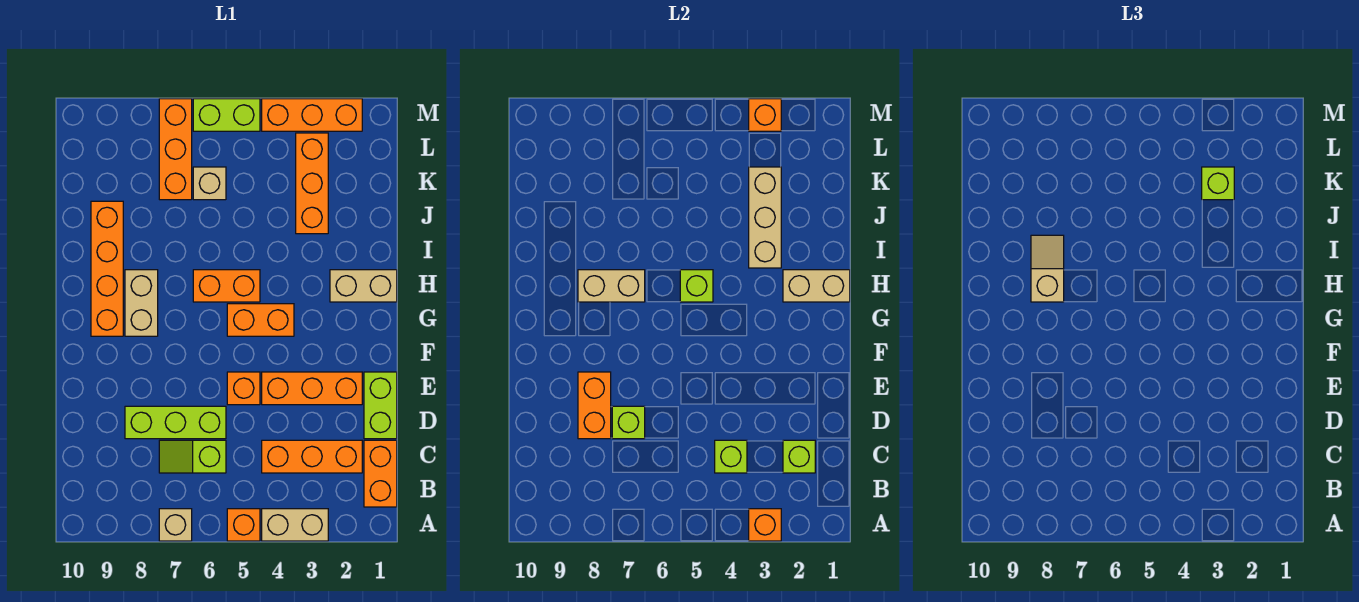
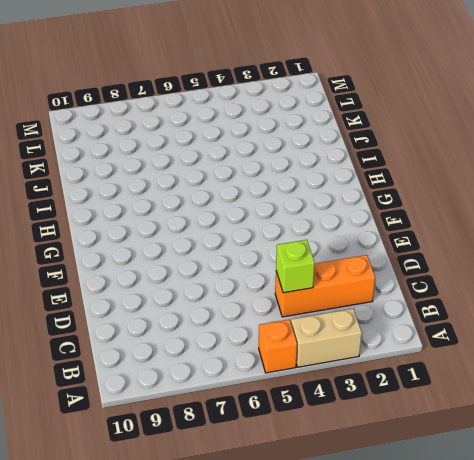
none -> tan brick A7 level 1
none -> orange brick B1:C1 level 1
none -> lime slope C6:C7 level 1 top 6
none -> lime brick D1:E1 level 1

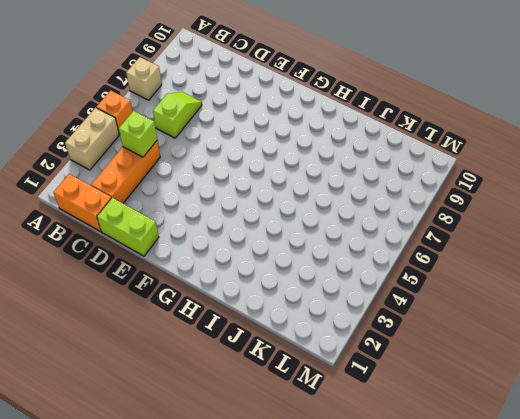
none -> lime brick D6:D8 level 1
none -> orange brick E2:E4 level 1
none -> orange brick E5 level 1
none -> orange brick G4:G5 level 1

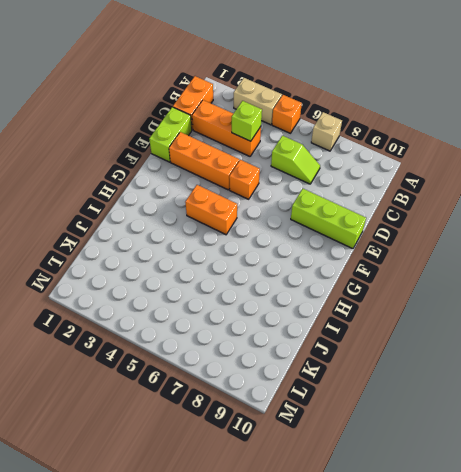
lime brick E8:E10 level 1 -> lime brick D6:D8 level 1
none -> tan brick G8:H8 level 1
none -> orange brick G9:J9 level 1
none -> tan brick H1:H2 level 1
none -> orange brick H5:H6 level 1

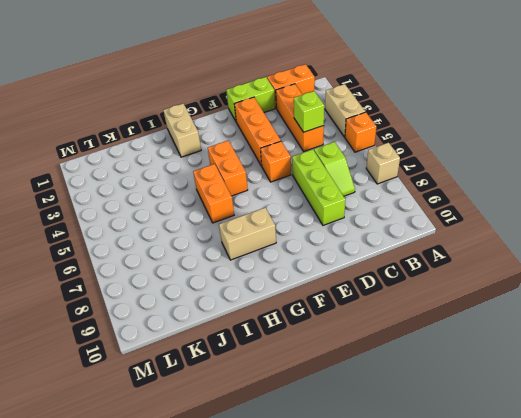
none -> orange brick G9:J9 level 1
none -> orange brick J3:L3 level 1
none -> tan brick K6 level 1
none -> orange brick K7:M7 level 1

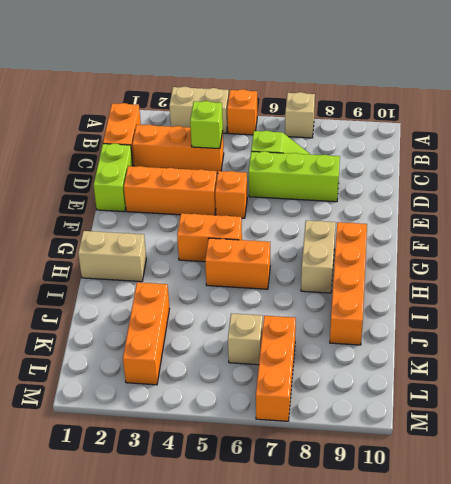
none -> orange brick M2:M4 level 1
none -> lime brick M5:M6 level 1
none -> orange brick A3 level 2
none -> lime brick C2 level 2

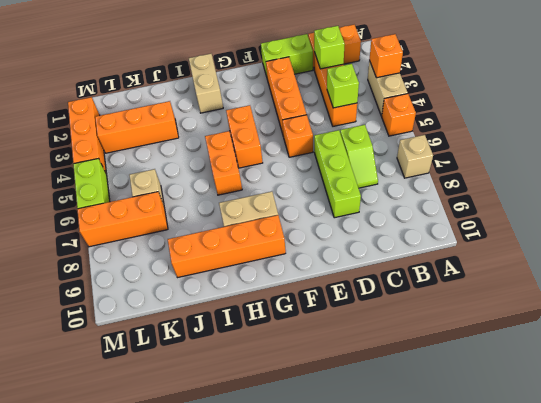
none -> lime brick D7 level 2
none -> orange brick D8:E8 level 2
none -> tan brick H1:H2 level 2
none -> lime brick H5 level 2

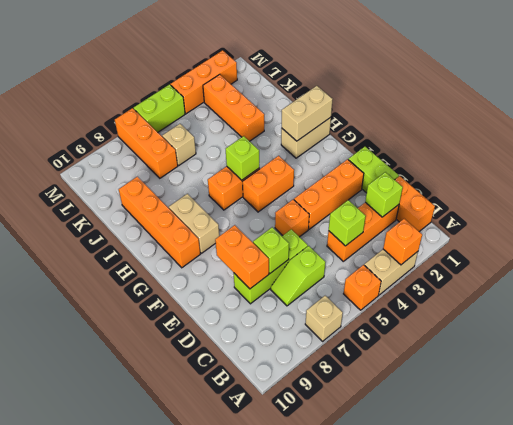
none -> tan brick H7:H8 level 2
none -> tan brick I3:K3 level 2
none -> orange brick M3 level 2
none -> tan slope H8:I8 level 3 top H

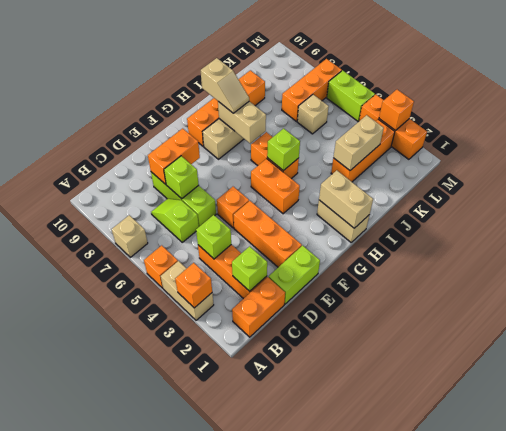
tan slope H8:H9 level 3 top 9 -> tan slope H8:I8 level 3 top H
tan brick J3:K3 level 2 -> tan brick I3:K3 level 2
none -> lime brick K3 level 3

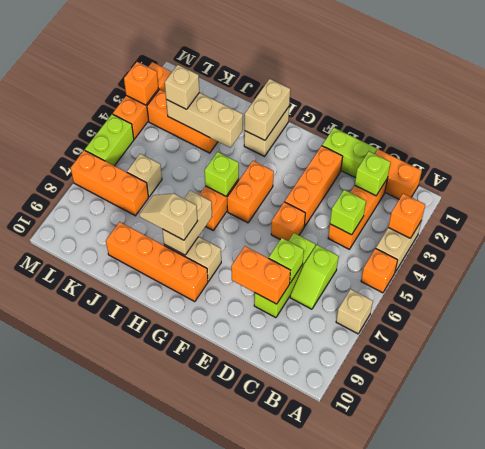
tan brick K3 level 3 -> lime brick K3 level 3

